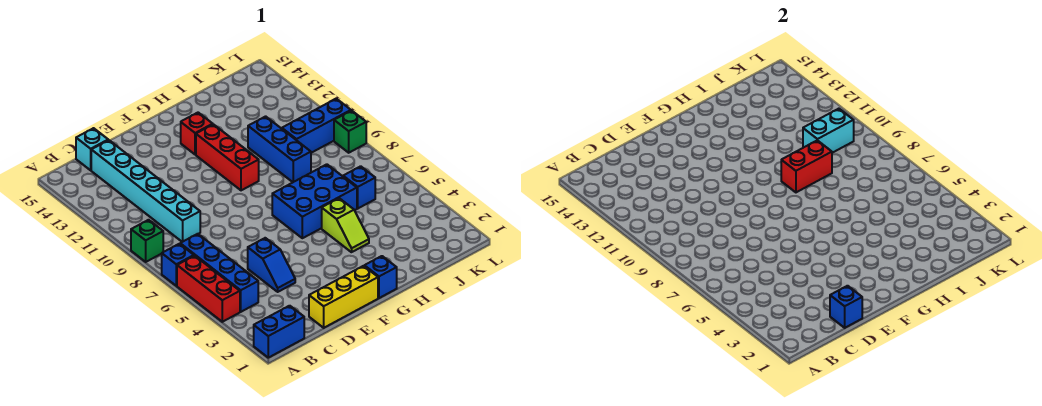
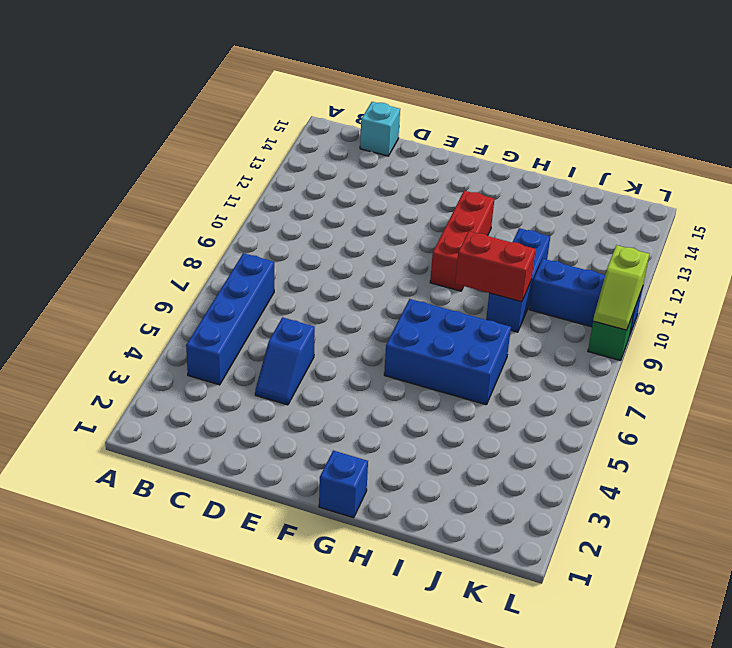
lime slope L9:L10 level 2 top 10 -> lime slope H4:H5 level 1 top 5
none -> blue brick A1:B1 level 1
none -> red brick A4:A6 level 1
none -> blue brick A7 level 1

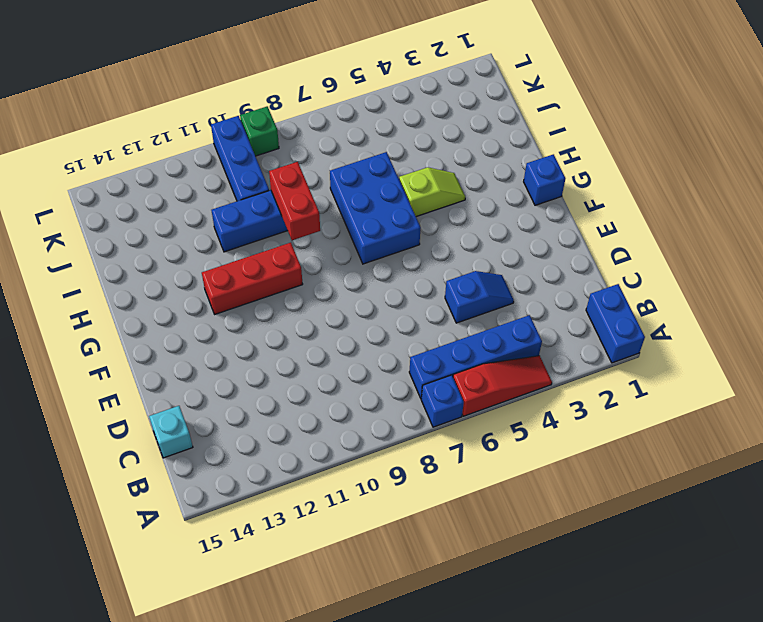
red slope A4:A6 level 1 top 6 -> red brick A4:A6 level 1
none -> green brick A9 level 1
none -> cyan brick C9:C14 level 1
none -> yellow brick D1:F1 level 1

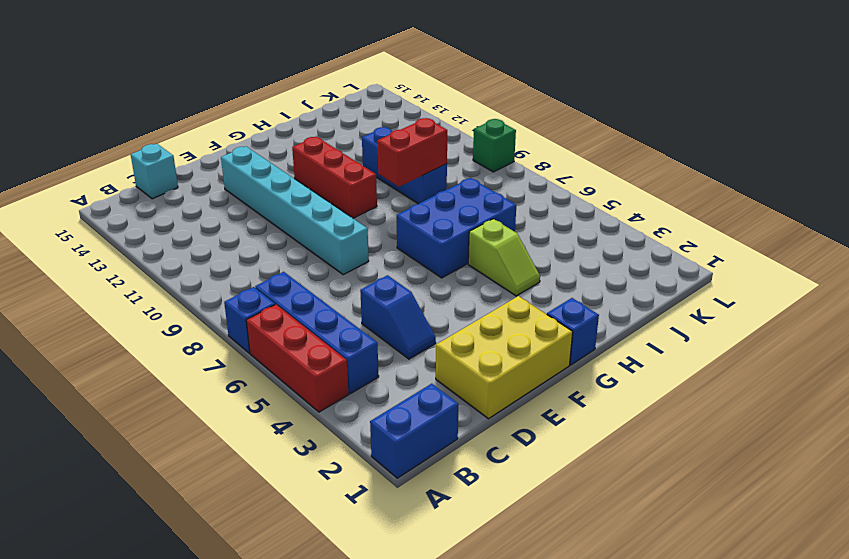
yellow brick D1:F2 level 1 -> yellow brick D1:F1 level 1
cyan brick E8:E13 level 1 -> cyan brick C9:C14 level 1
none -> green brick A9 level 1
none -> red brick G13 level 1
none -> blue brick J6 level 1

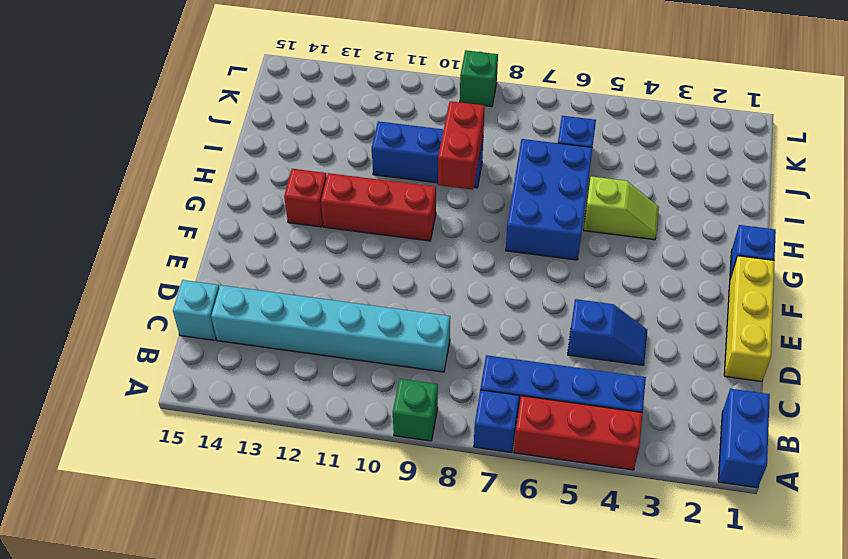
none -> blue brick J10:L10 level 1
none -> blue brick D1 level 2
none -> cyan brick J10:K10 level 2

